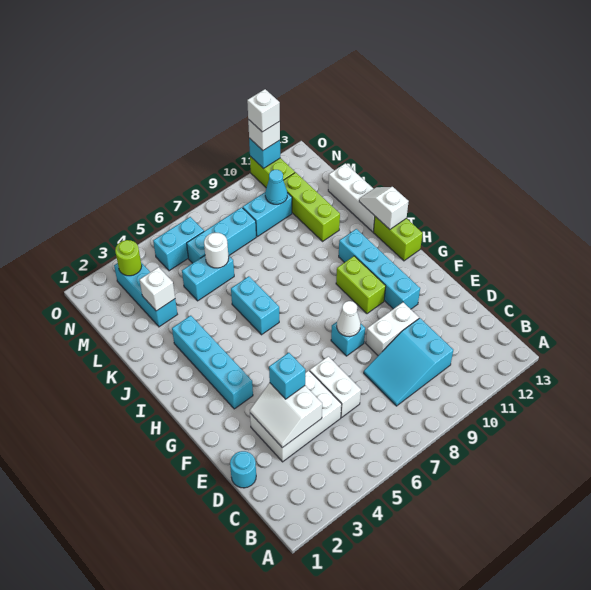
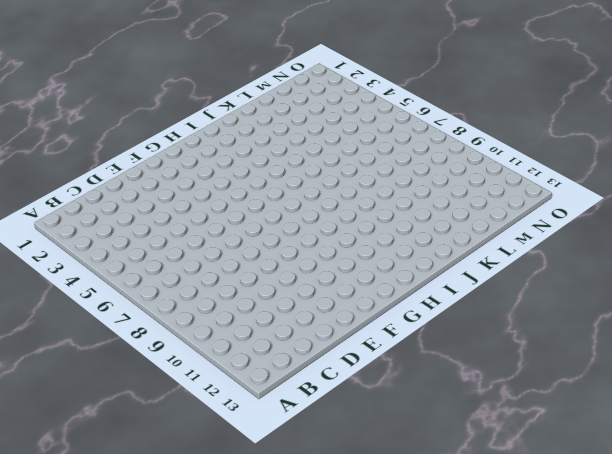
none -> cyan slope C8:D10 level 1 top 10
none -> cyan round brick D1 level 1
none -> white brick D3:E5 level 1
none -> white brick D6:E6 level 1

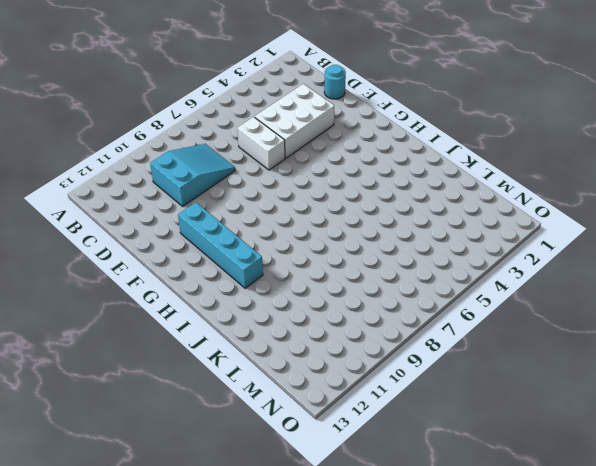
none -> white brick E9:E10 level 1
none -> cyan brick F8 level 1
none -> cyan brick G3:J3 level 1
none -> lime brick G10:H10 level 1

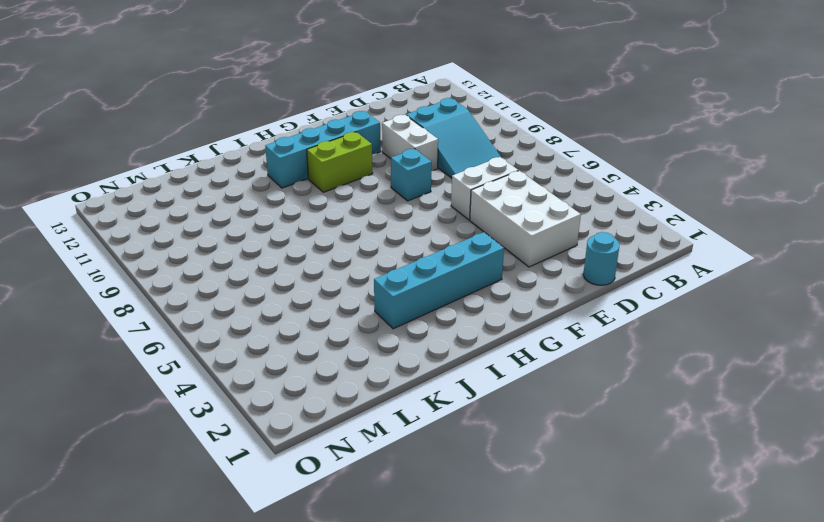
none -> lime brick H13:I13 level 1
none -> cyan brick I6:J6 level 1
none -> white brick J13:L13 level 1
none -> lime brick K11:M11 level 1

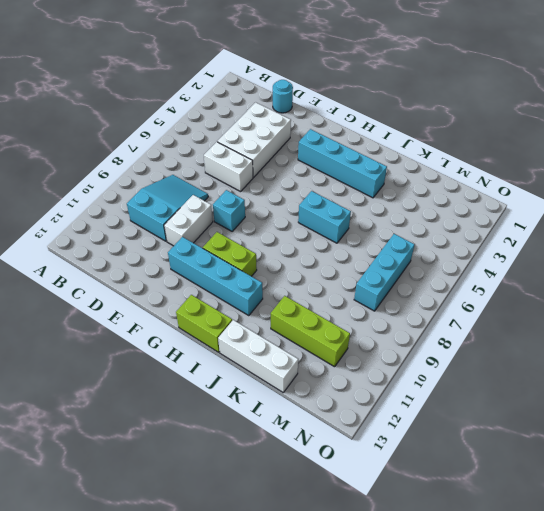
none -> cyan brick L3:N3 level 1
none -> cyan brick L5:L6 level 1
none -> cyan brick M9:M10 level 1
none -> cyan brick N5:N6 level 1

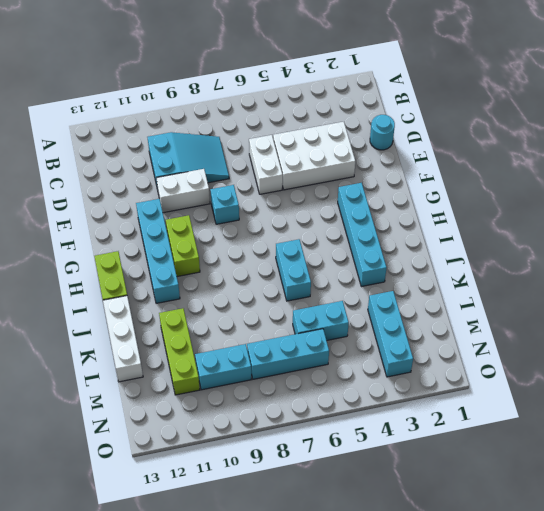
none -> cyan brick N5:N6 level 1
none -> lime brick N11:O11 level 1
none -> white slope D3:E4 level 2 top 4
none -> white cone F8 level 2

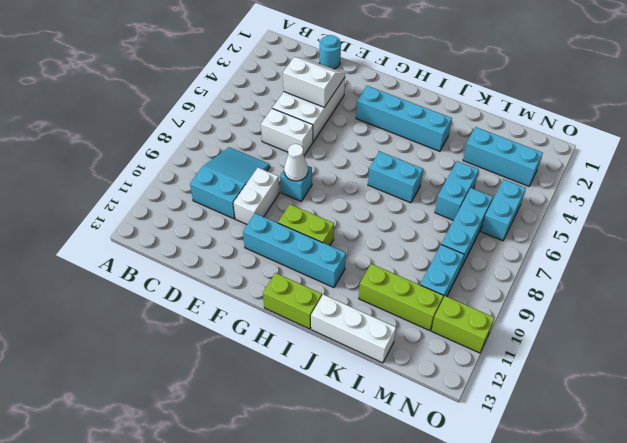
none -> white slope I13:J13 level 2 top I
none -> white brick L3 level 2
none -> white round brick L6 level 2
none -> cyan cone M10 level 2

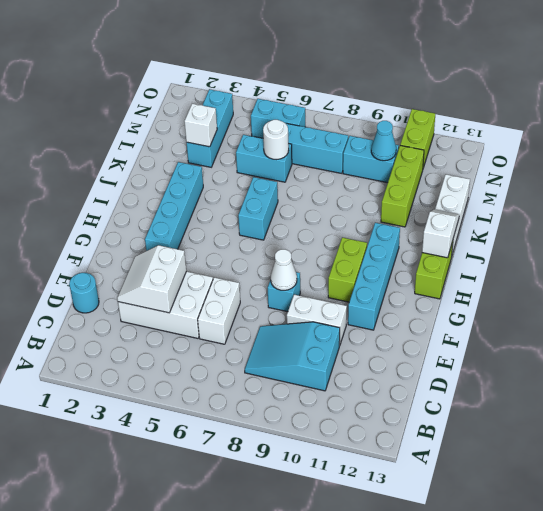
none -> lime round brick N3 level 2
none -> cyan brick O11 level 2
none -> cyan brick E4 level 3
none -> white brick O11 level 3

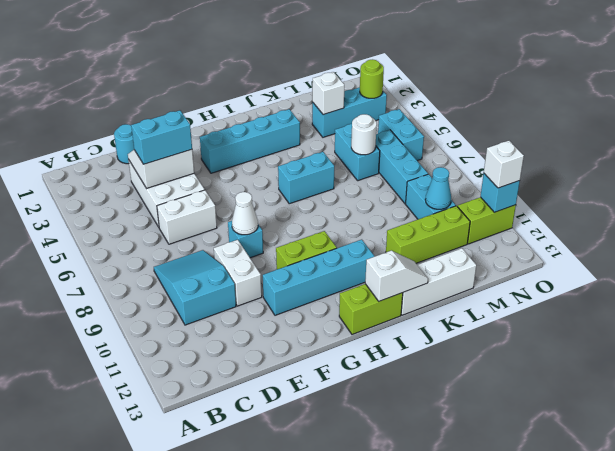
cyan brick D4:E4 level 3 -> cyan brick E4 level 3
none -> white brick O11 level 4

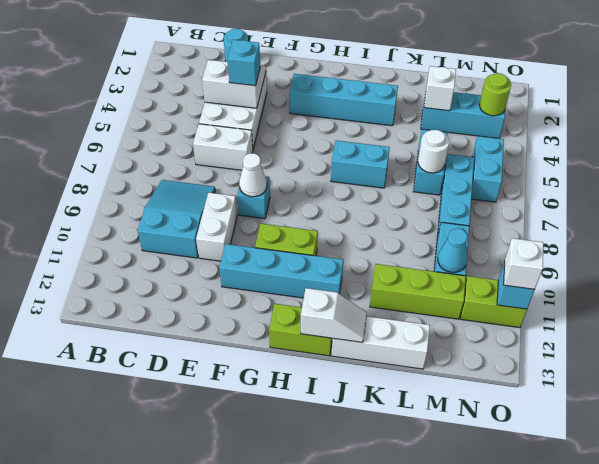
none -> white brick O11 level 4

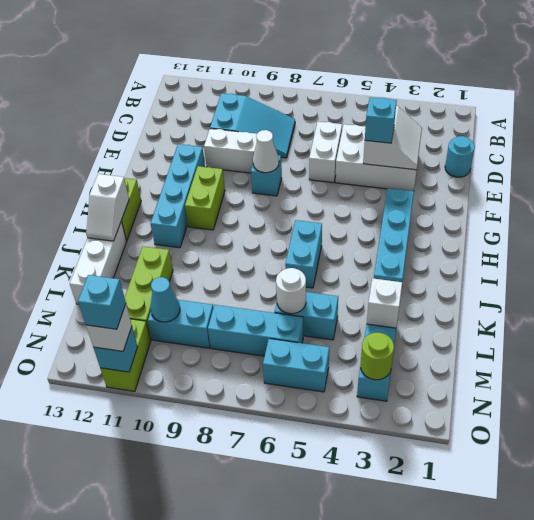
cyan brick O11 level 4 -> white brick O11 level 4

